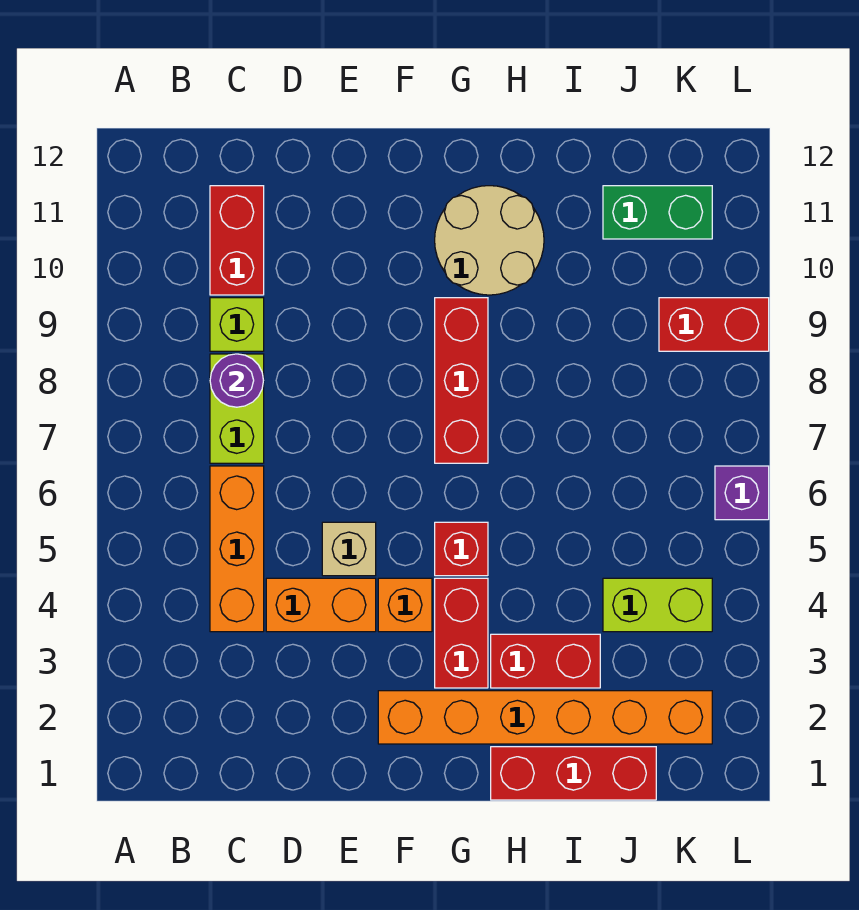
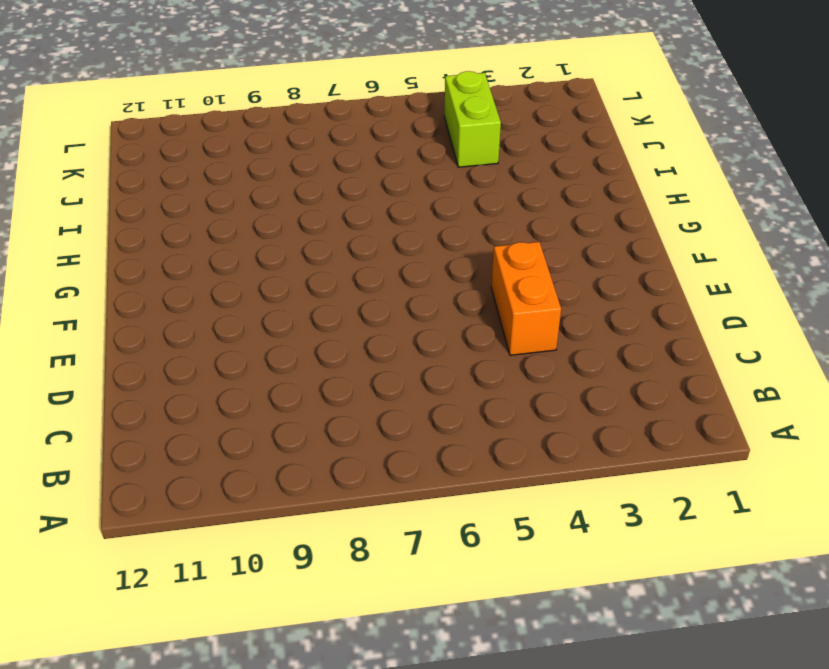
none -> orange brick C4:C6 level 1
none -> lime brick C7:C8 level 1
none -> lime brick C9 level 1

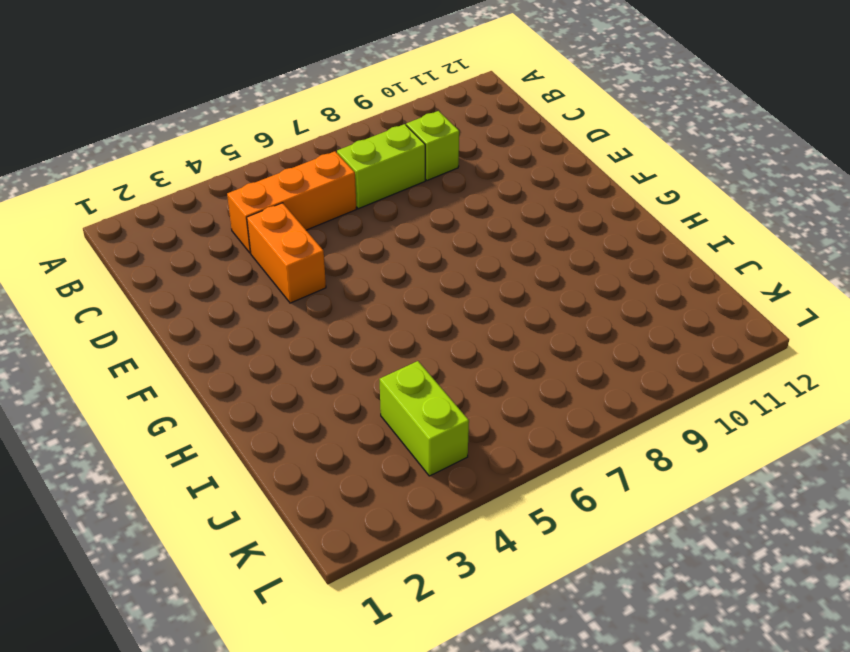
none -> red brick C10:C11 level 1
none -> tan brick E5 level 1
none -> orange brick F2:K2 level 1

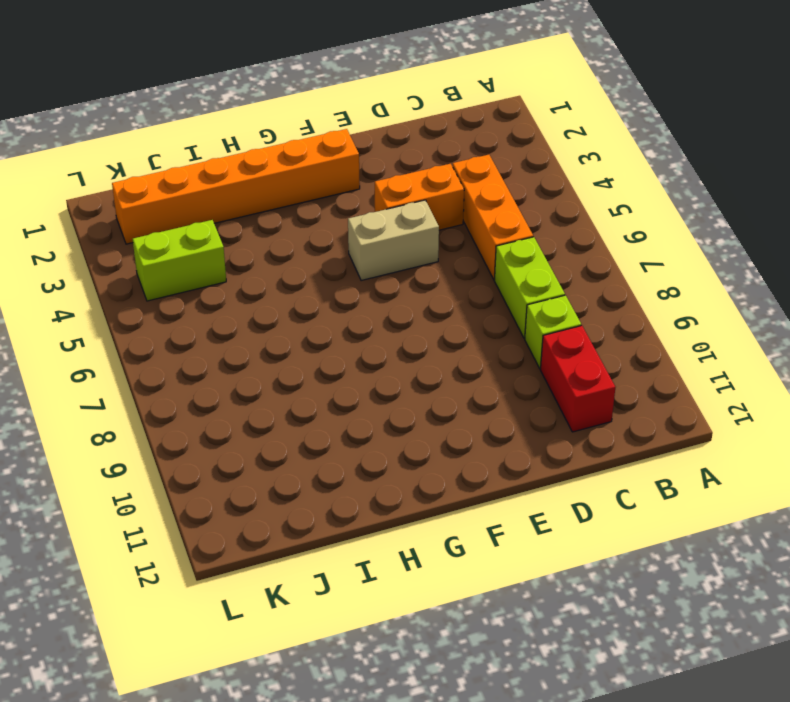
tan brick E5:F5 level 1 -> tan brick E5 level 1
none -> orange brick F4 level 1
none -> red brick G3:G4 level 1
none -> red brick G5 level 1

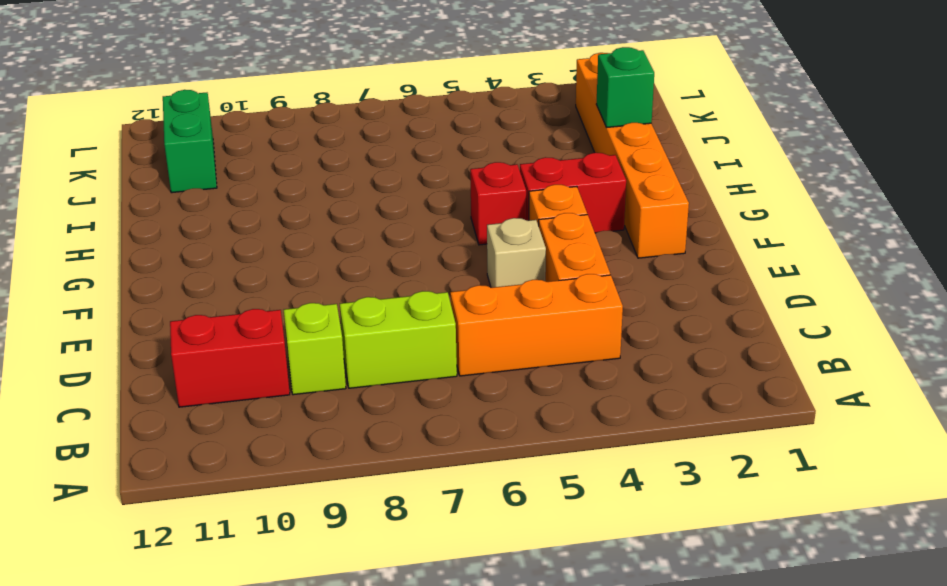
green brick I2 level 2 -> none
none -> red brick G7:G9 level 1
none -> tan round brick G10:H11 level 1
none -> red brick H1:J1 level 1

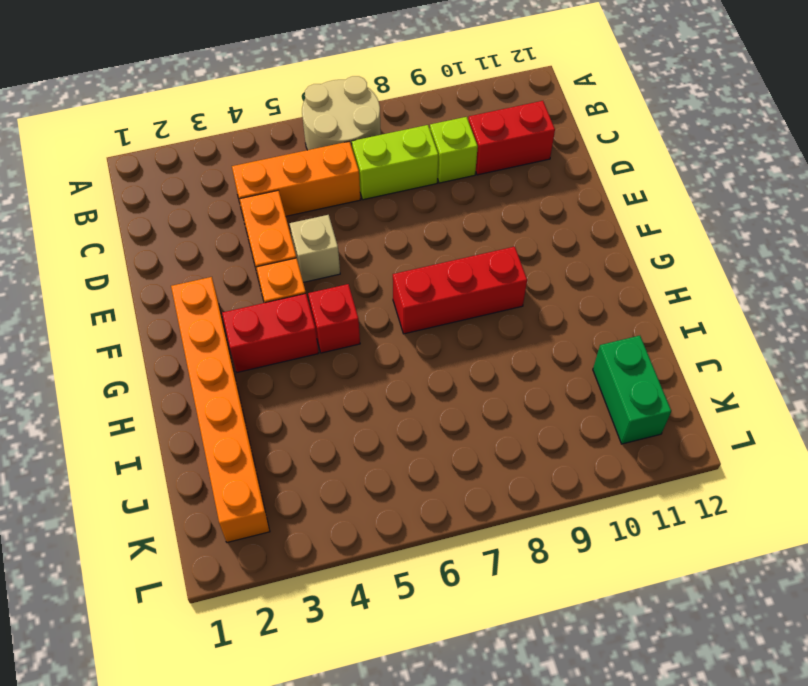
tan round brick A6:B7 level 1 -> tan round brick G10:H11 level 1
none -> red brick H1:J1 level 1
none -> red brick H3:I3 level 1
none -> lime brick J4:K4 level 1

